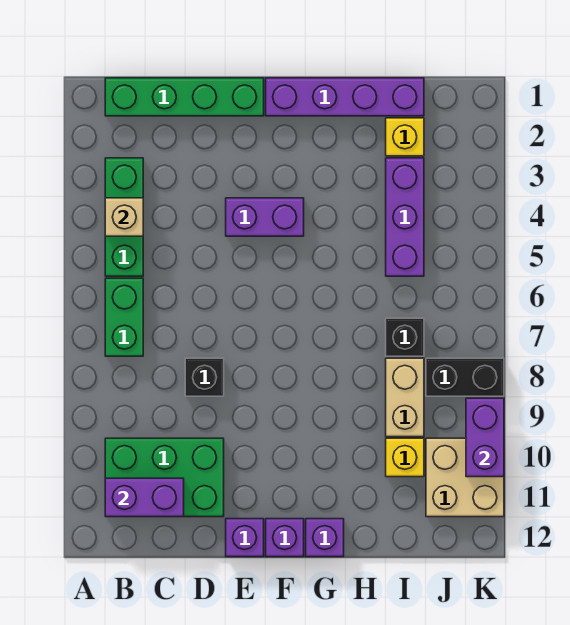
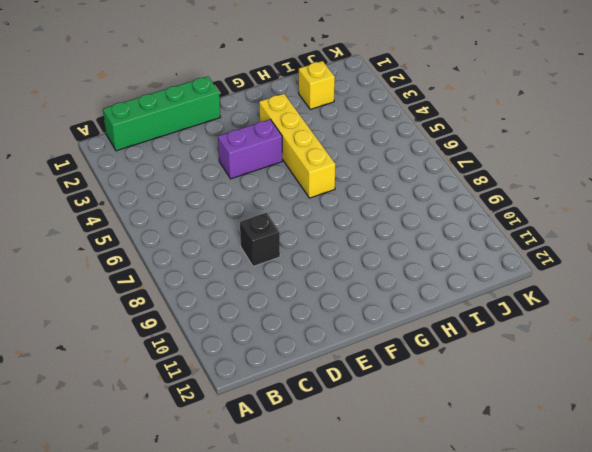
yellow brick G3:G6 level 1 -> none
none -> green brick B3:B5 level 1
none -> green brick B6:B7 level 1
none -> green brick B10:D11 level 1

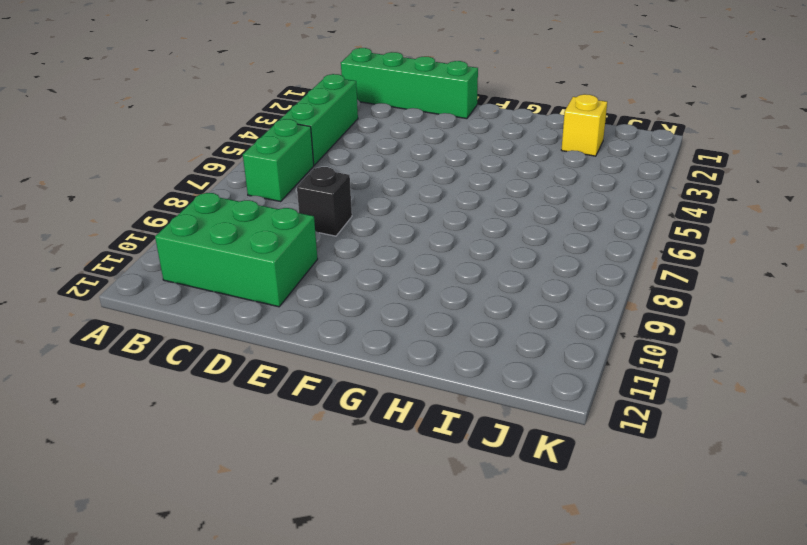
none -> purple brick E4:F4 level 1
none -> purple brick E12 level 1
none -> purple brick F1:I1 level 1

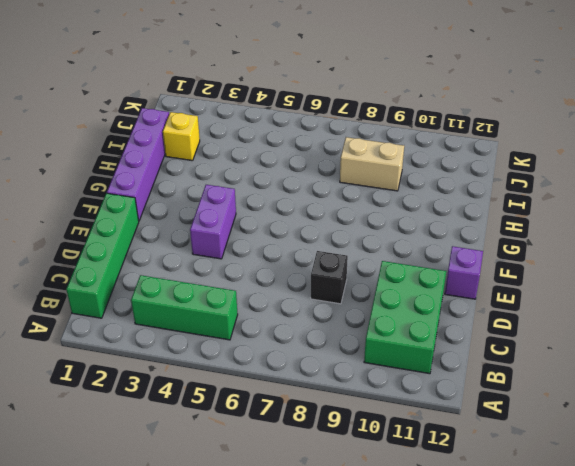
none -> green brick B6:B7 level 1
none -> purple brick F12 level 1
none -> purple brick G12 level 1

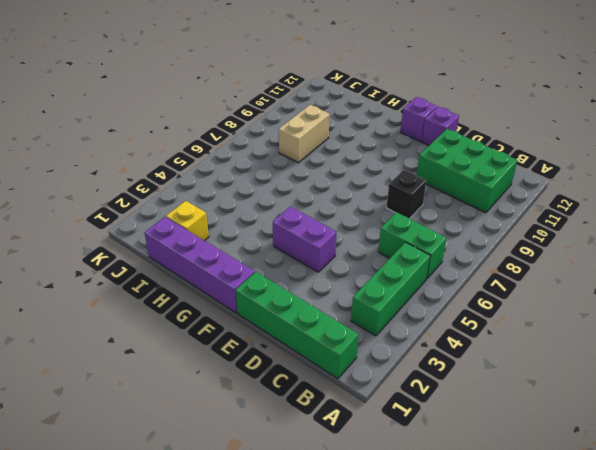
green brick B6:C6 level 1 -> green brick B6:B7 level 1
none -> purple brick G12 level 1
none -> purple brick I3:I5 level 1
none -> black brick I7 level 1

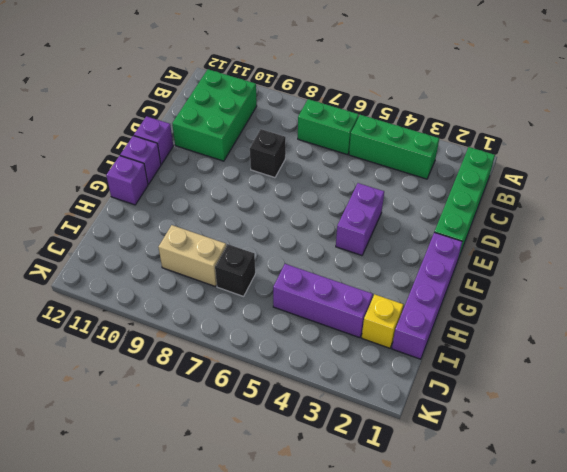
none -> yellow brick I10 level 1
none -> black brick J8:K8 level 1
none -> tan brick J10:K11 level 1

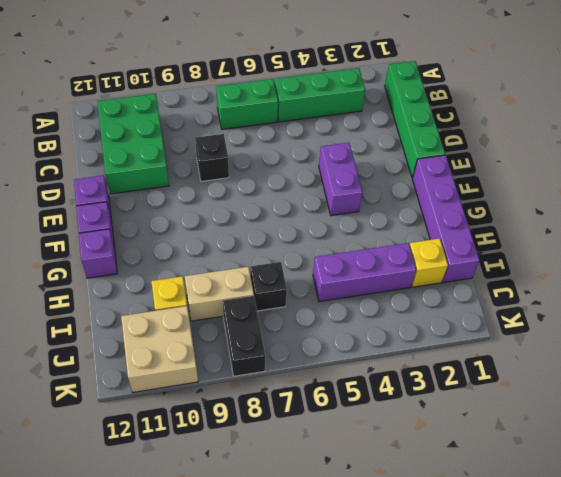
none -> tan brick B4 level 2
none -> purple brick B11:C11 level 2
none -> purple brick K9:K10 level 2

